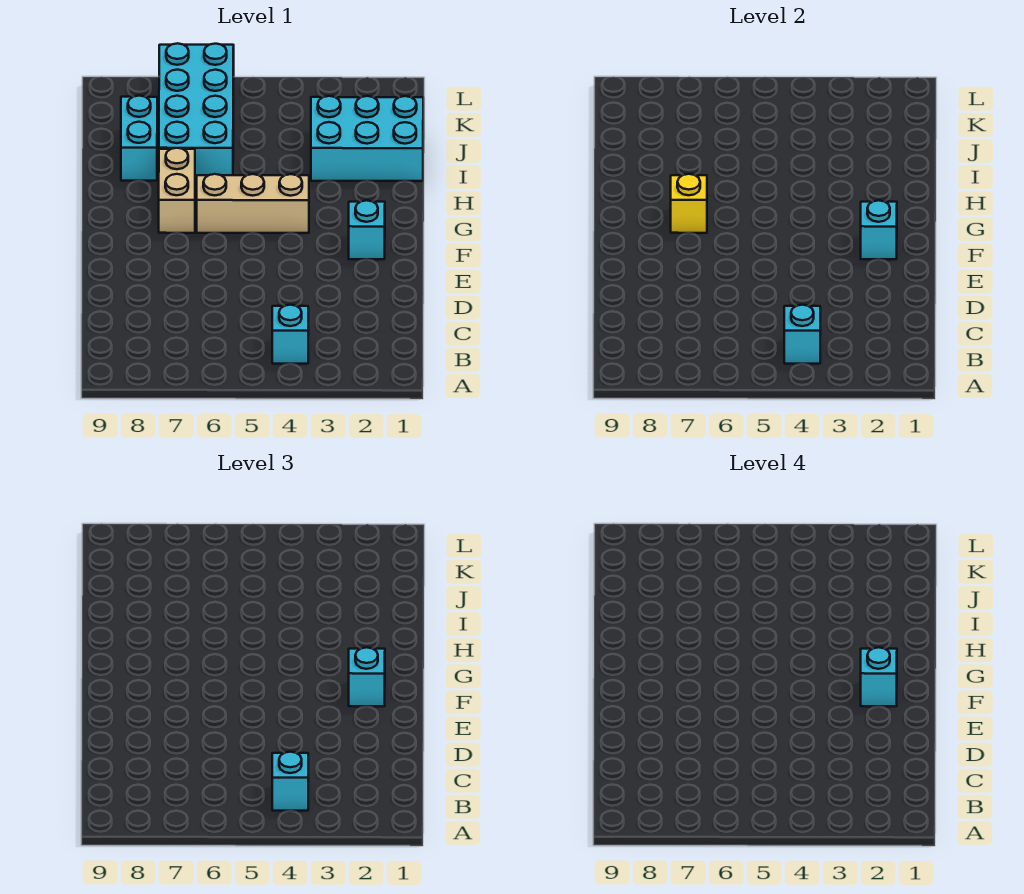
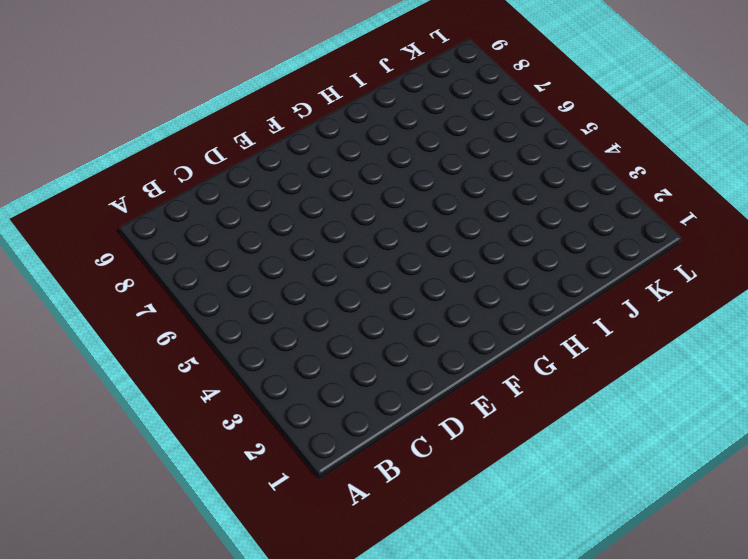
none -> cyan brick B4 level 1
none -> cyan brick F2 level 1
none -> tan brick G4:G6 level 1

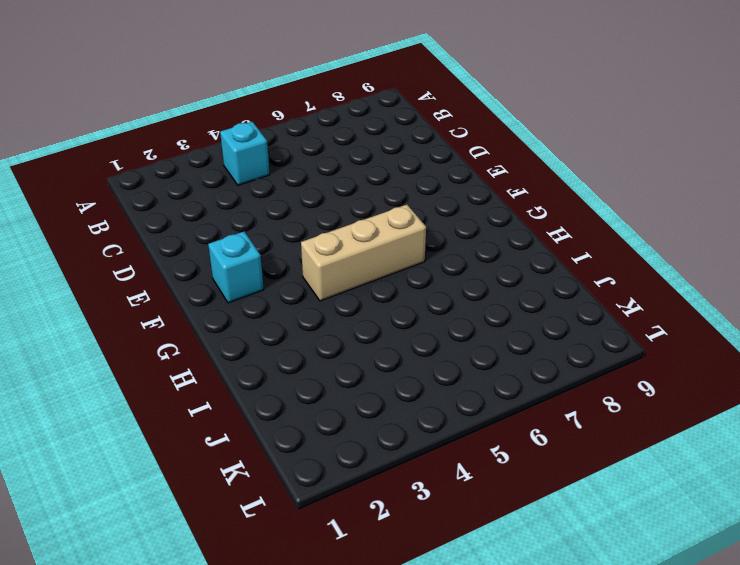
none -> tan brick G7:H7 level 1
none -> cyan brick I1:J3 level 1
none -> cyan brick I6:L7 level 1

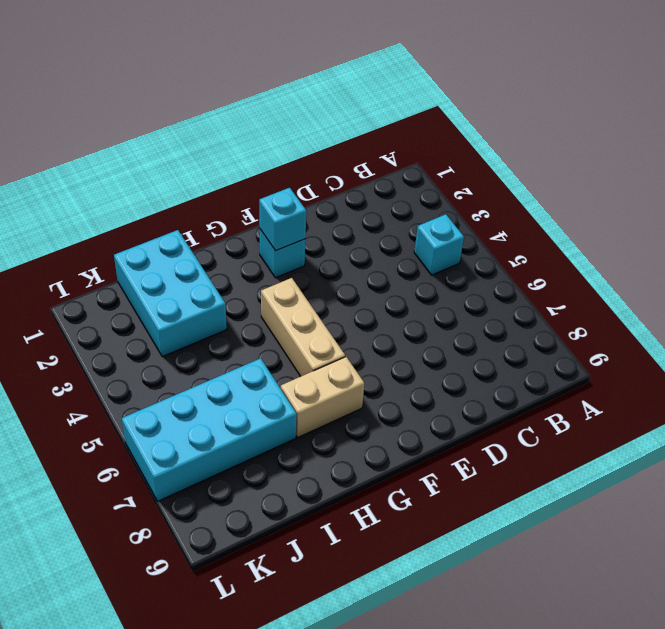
none -> cyan brick I8:J8 level 1
none -> cyan brick B4 level 2
none -> yellow brick G7 level 2

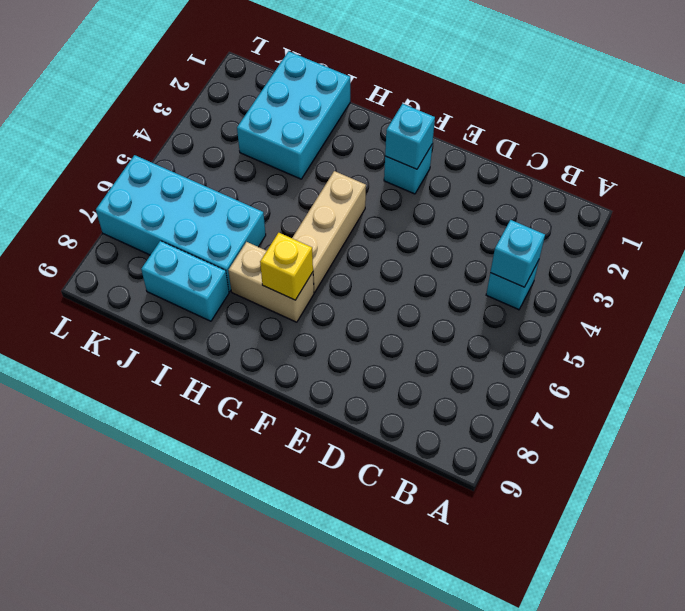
none -> cyan brick B4 level 3
none -> cyan brick F2 level 3
none -> cyan brick F2 level 4

